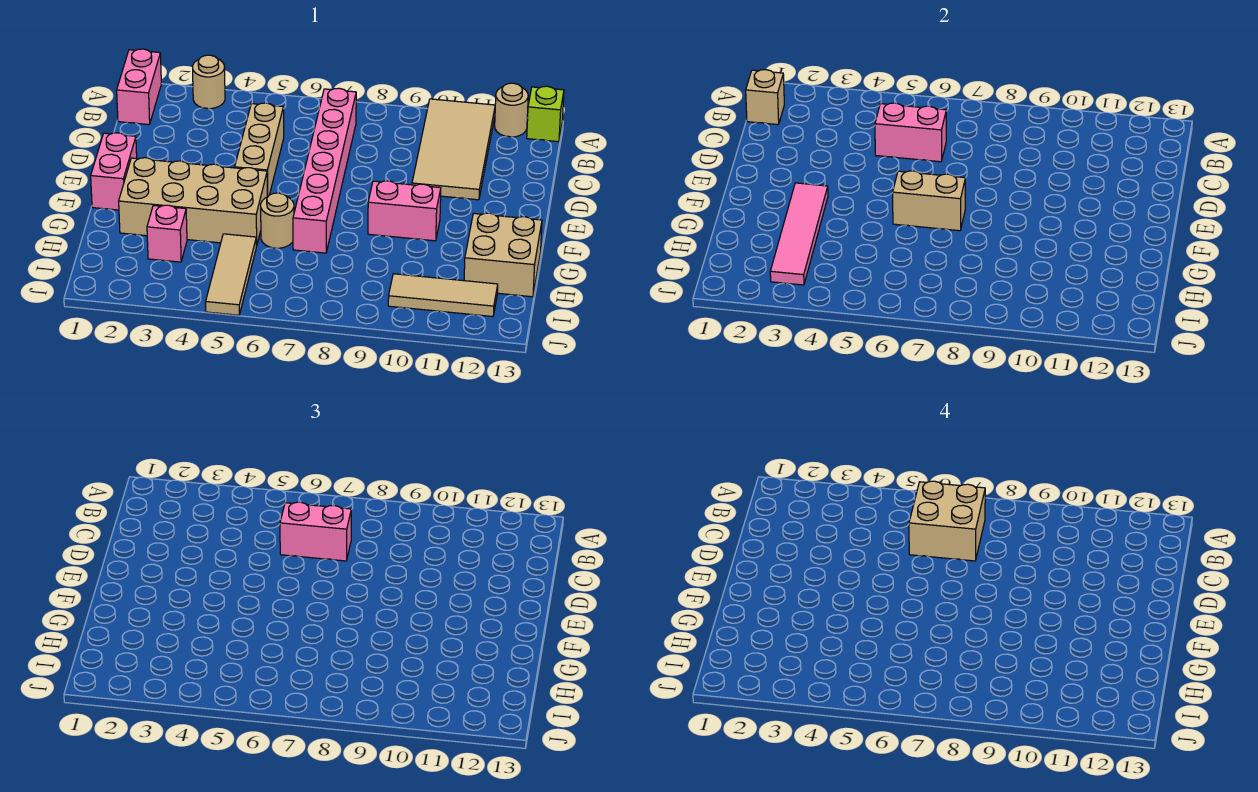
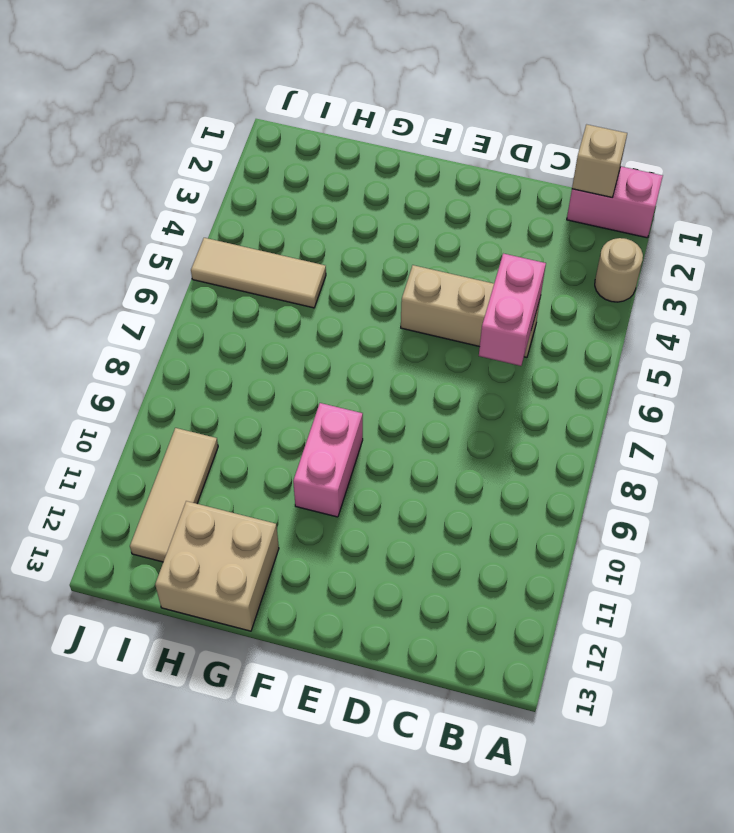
none -> tan tile A10:D11 level 1
none -> tan round brick A12 level 1
none -> lime brick A13 level 1

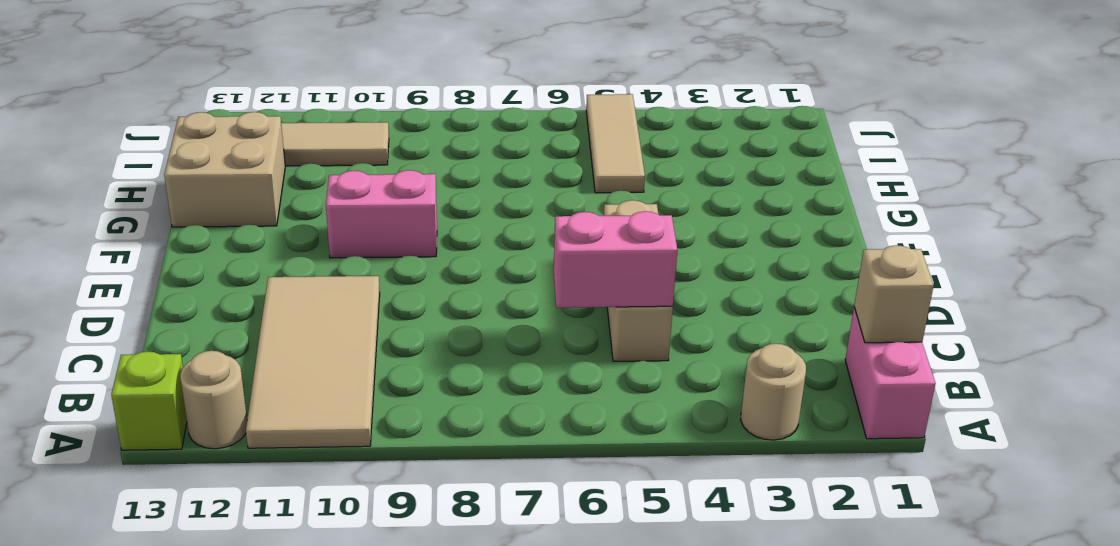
none -> pink brick B7:G7 level 1
none -> pink brick E1:F1 level 1
none -> tan brick F2:G5 level 1

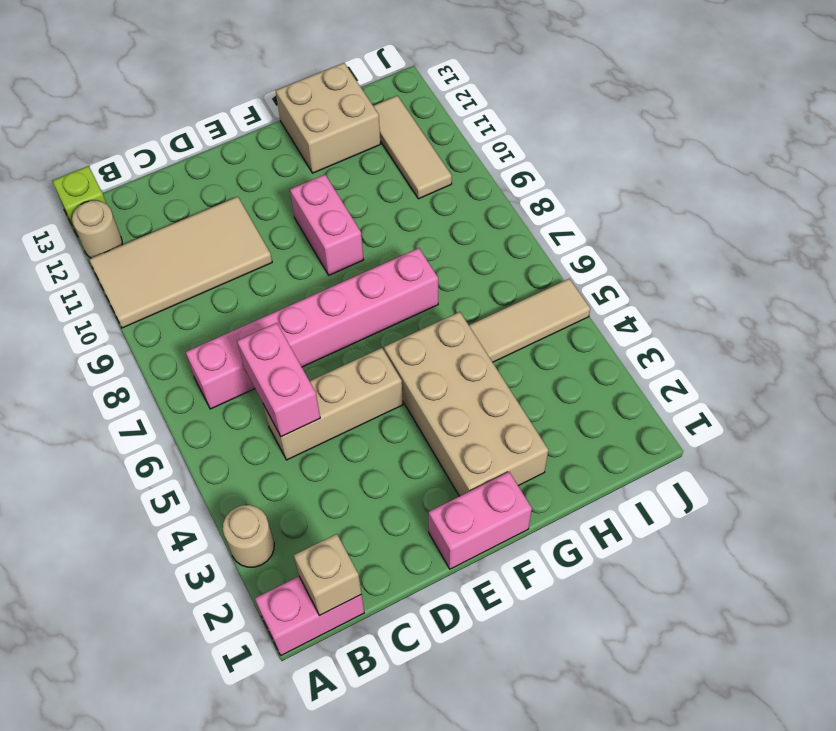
none -> tan round brick G6 level 1
none -> pink brick H3 level 1
none -> pink tile F3:I3 level 2

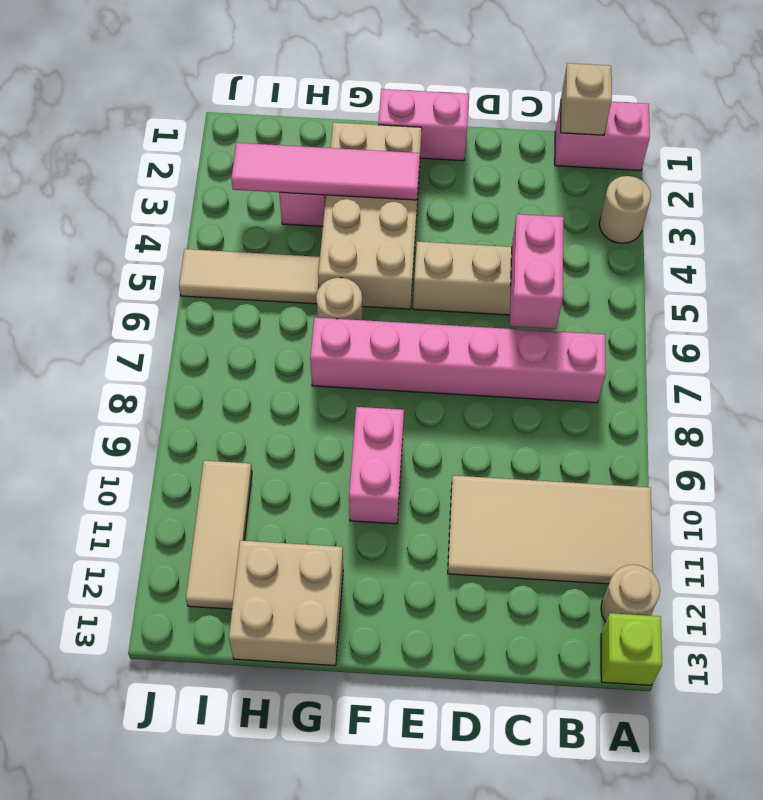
none -> tan brick F6:F7 level 2
none -> pink brick C6:C7 level 3
none -> tan brick B6:C7 level 4

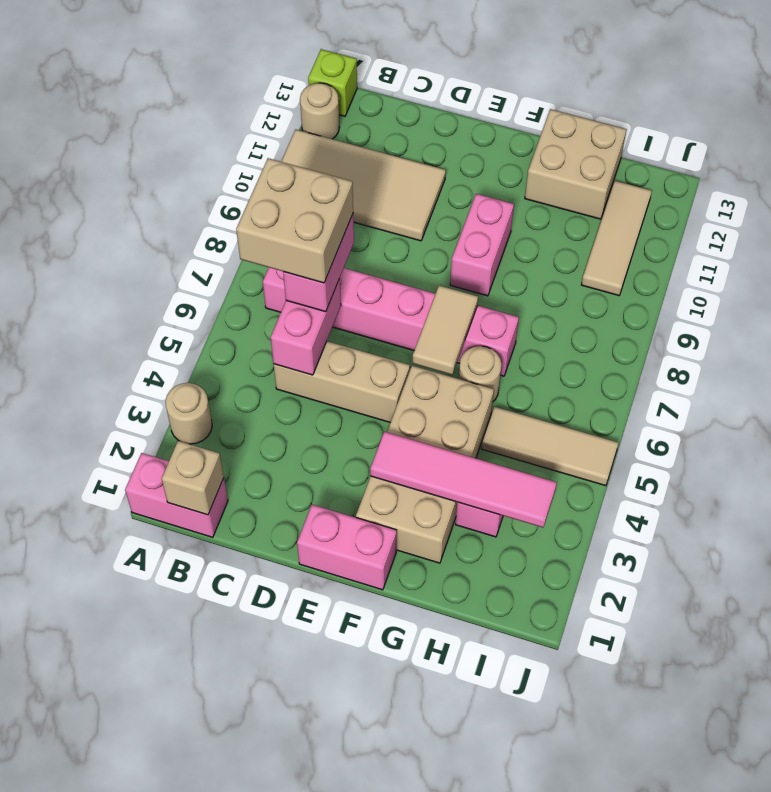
tan tile F6:F7 level 2 -> tan brick F6:F7 level 2

